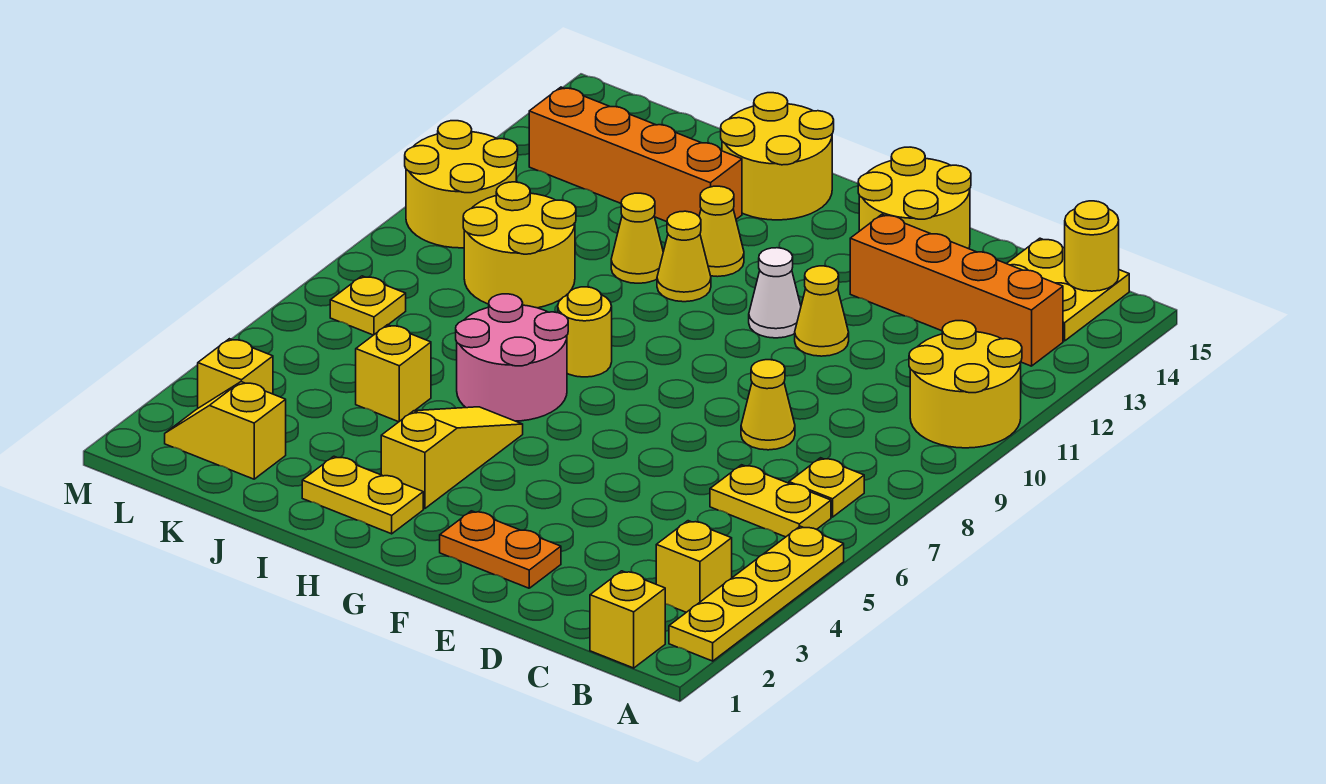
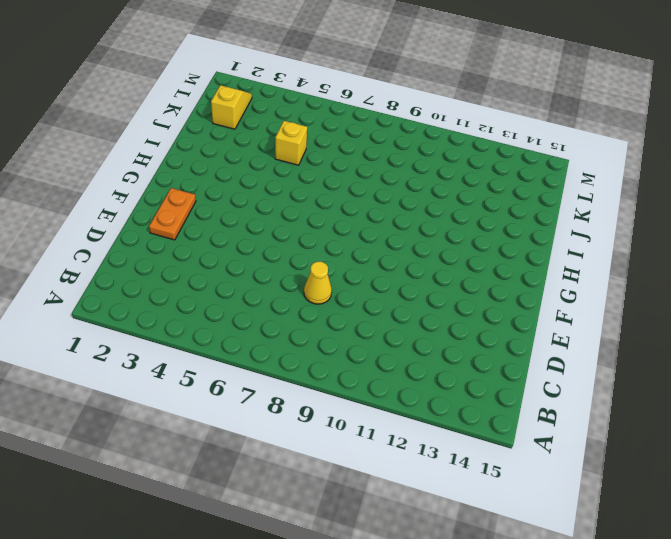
none -> yellow plate A2:A5 level 1
none -> yellow round brick A10:B11 level 1
none -> yellow brick B1 level 1

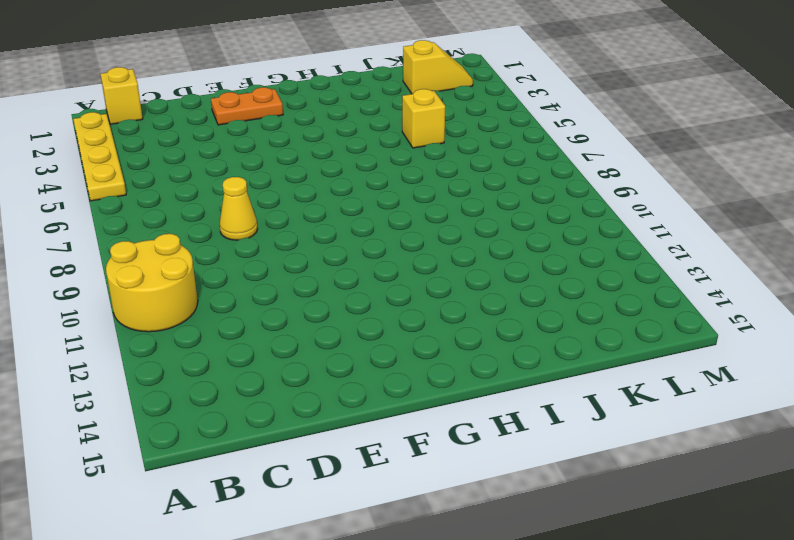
none -> yellow brick B3 level 1
none -> yellow plate B6:C6 level 1
none -> yellow plate B7 level 1

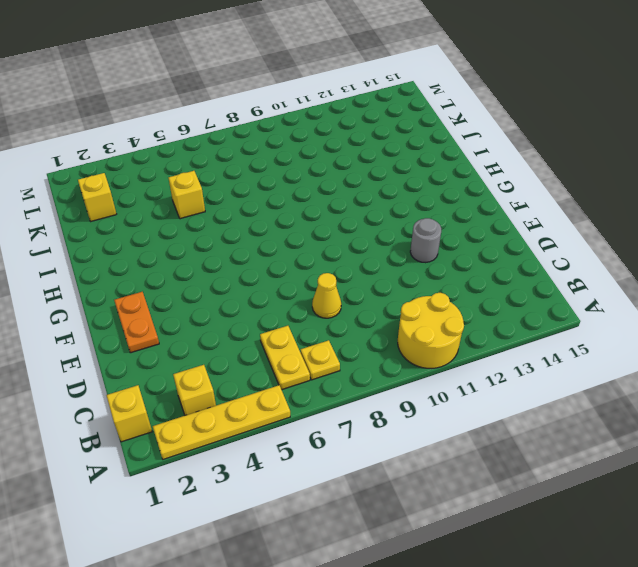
grey round brick E12 level 1 -> none
none -> orange brick B13:E13 level 1
none -> yellow plate B14:C15 level 1
none -> yellow cone E11 level 1

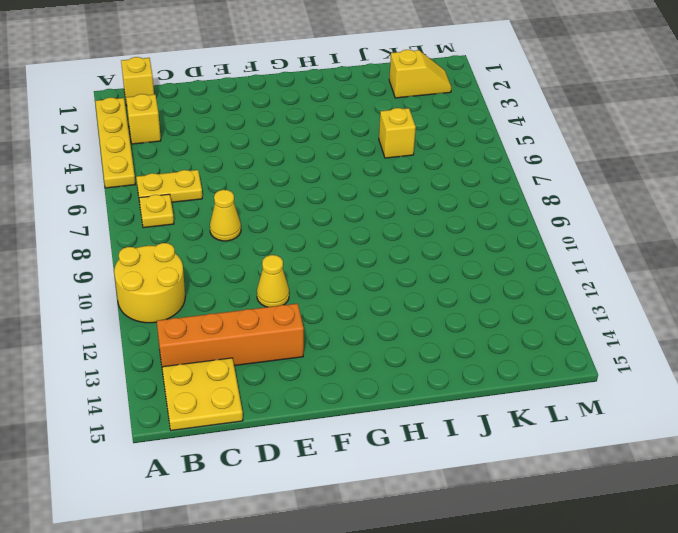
none -> orange plate E2:F2 level 1
none -> yellow round brick E14:F15 level 1
none -> white cone F11 level 1

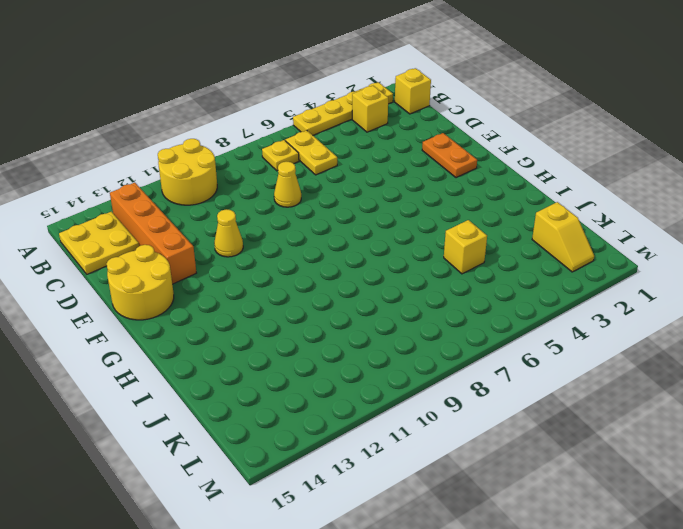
none -> white cone F11 level 1
none -> yellow plate H2:I2 level 1
none -> yellow slope H3:H5 level 1 top 3

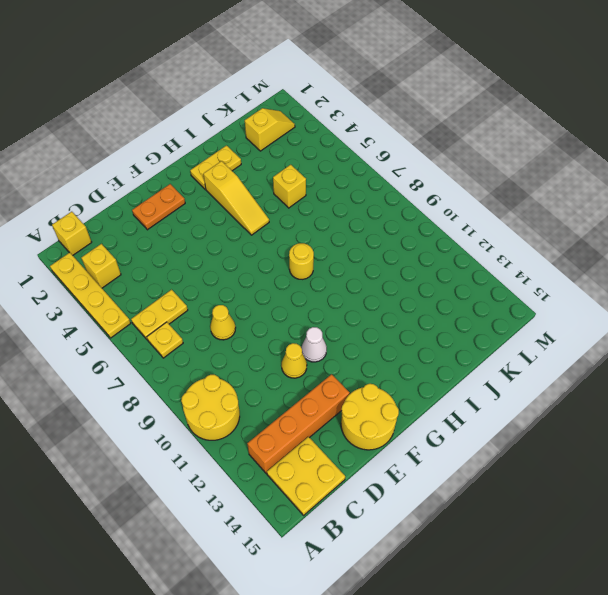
none -> pink round brick H6:I7 level 1
none -> yellow cone H11 level 1
none -> yellow cone H12 level 1

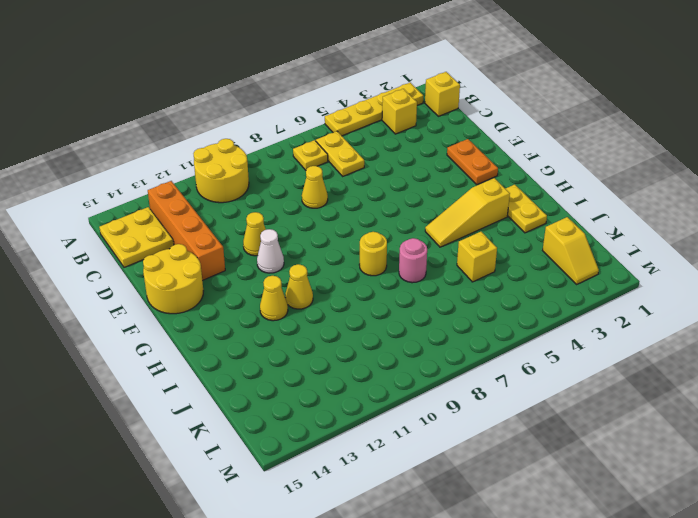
pink round brick I7 level 1 -> pink round brick H6:I7 level 1
none -> yellow round brick H14:I15 level 1
none -> yellow cone I11 level 1
none -> orange brick I13:L13 level 1

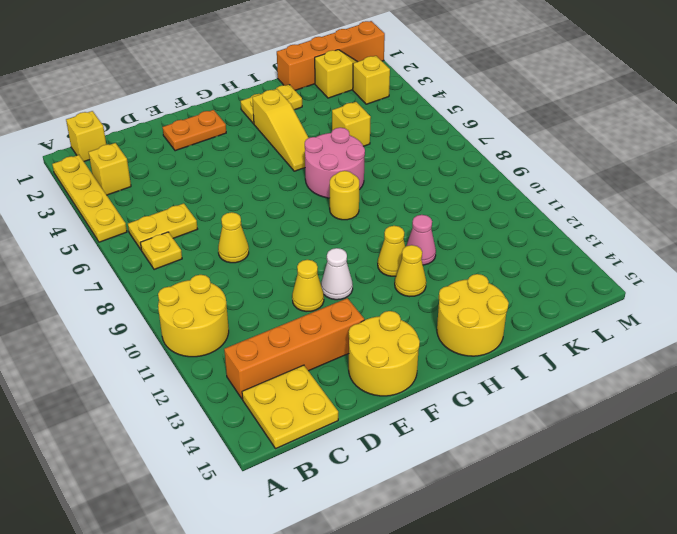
pink cone I11 level 1 -> yellow cone I11 level 1
orange brick J1:M1 level 1 -> orange brick I13:L13 level 1
none -> yellow round brick J9:K10 level 1
none -> yellow plate L7 level 1
none -> yellow round brick L10:M11 level 1

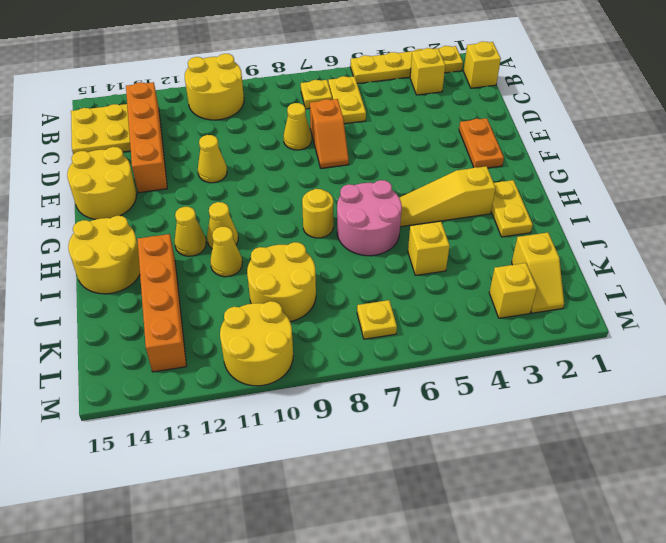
orange slope D7:E7 level 1 top D -> none
none -> white cone F11 level 1
none -> yellow round brick B15 level 2

